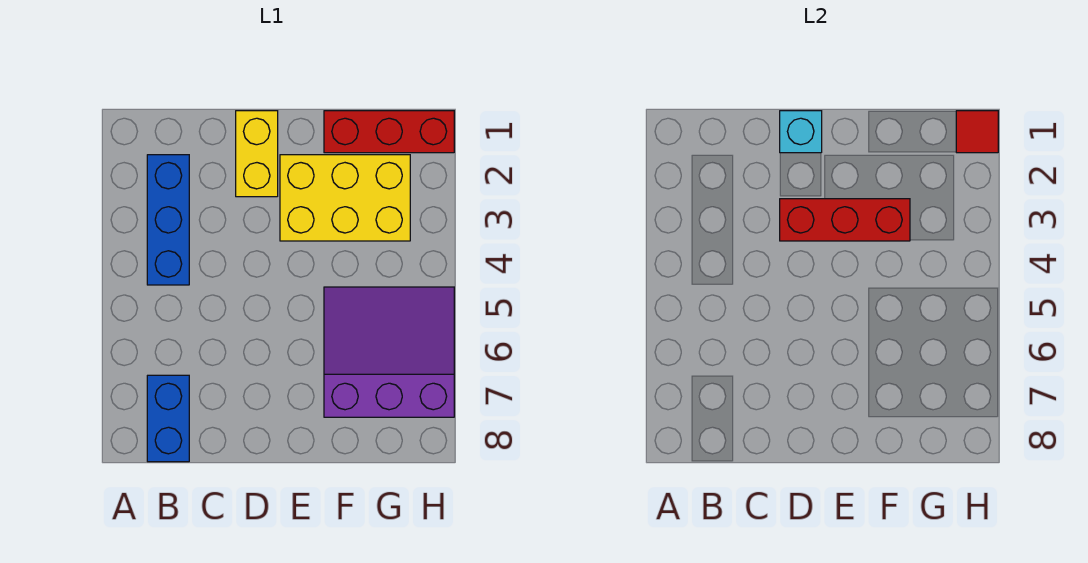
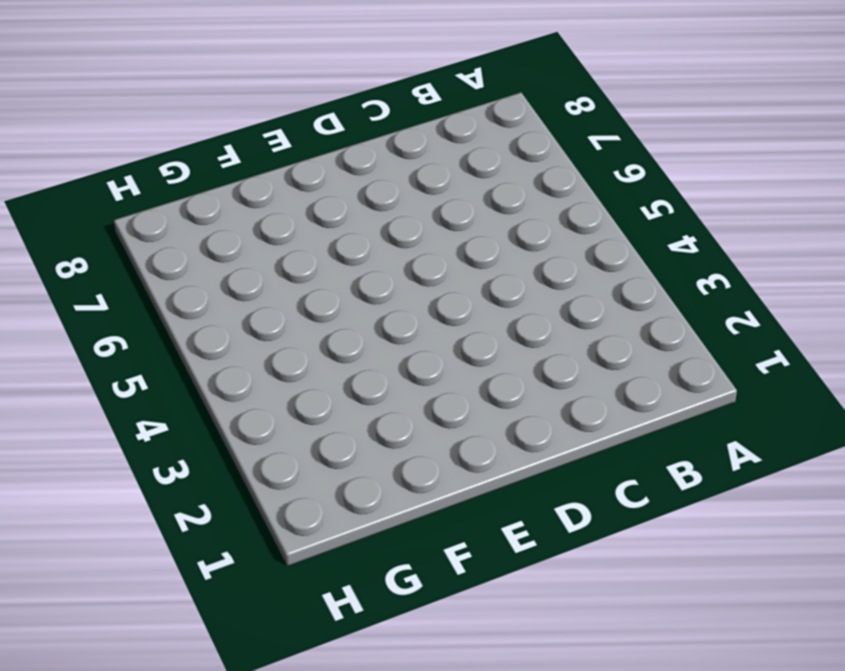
none -> blue brick B2:B4 level 1
none -> blue brick B7:B8 level 1

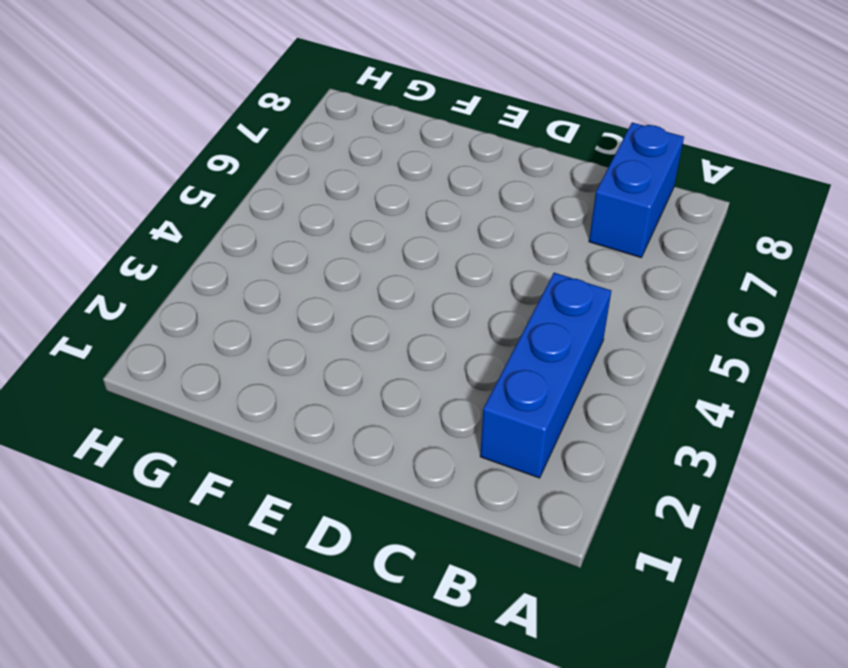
none -> yellow brick D1:D2 level 1
none -> yellow brick E2:G3 level 1

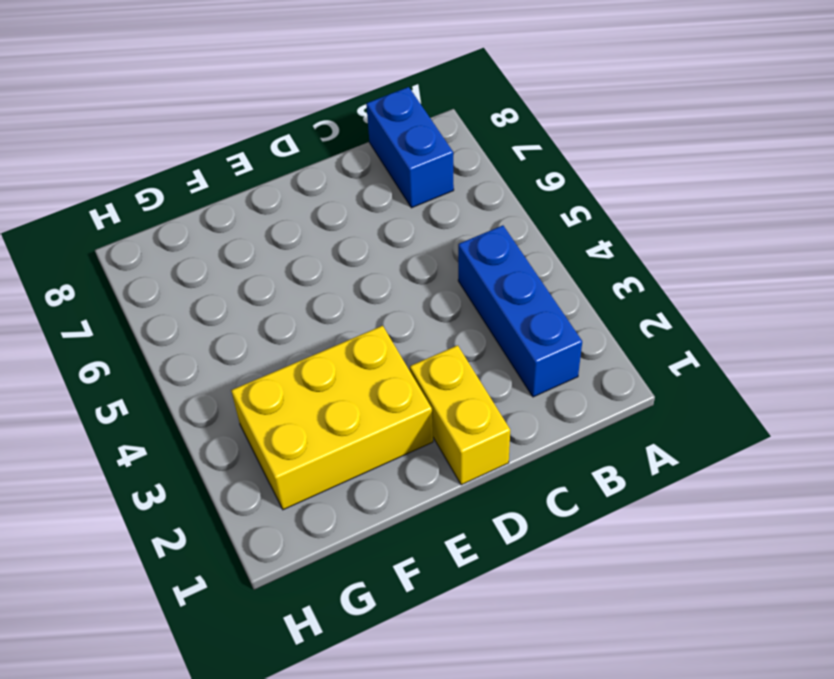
none -> red brick F1:H1 level 1
none -> purple slope F5:H7 level 1 top 7

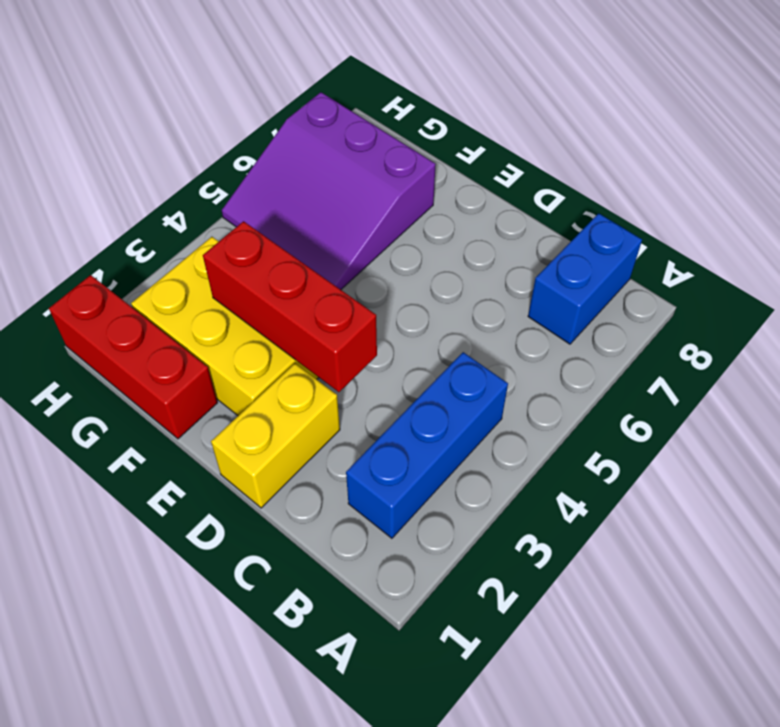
none -> cyan brick D1 level 2
none -> red tile H1 level 2

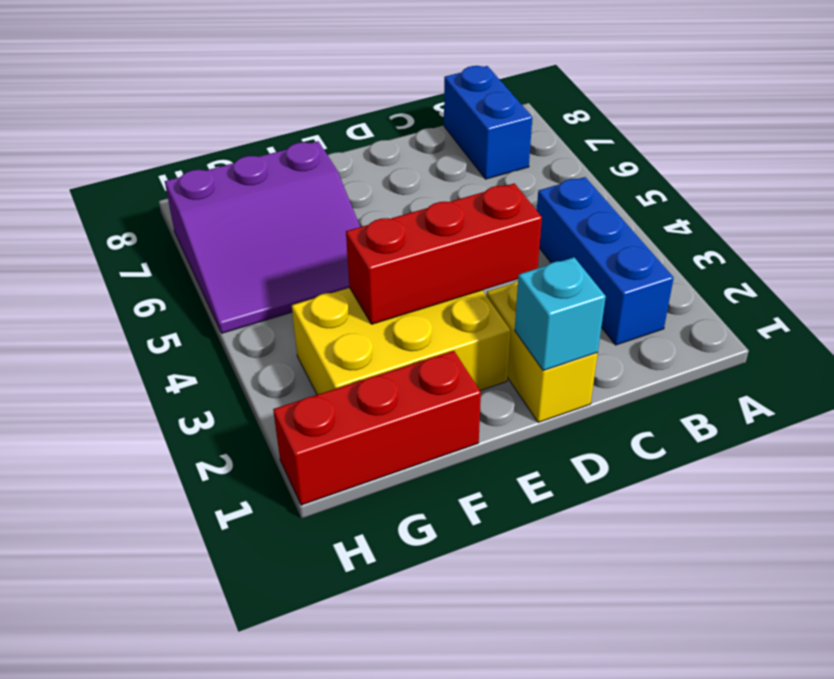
none -> red tile H1 level 2

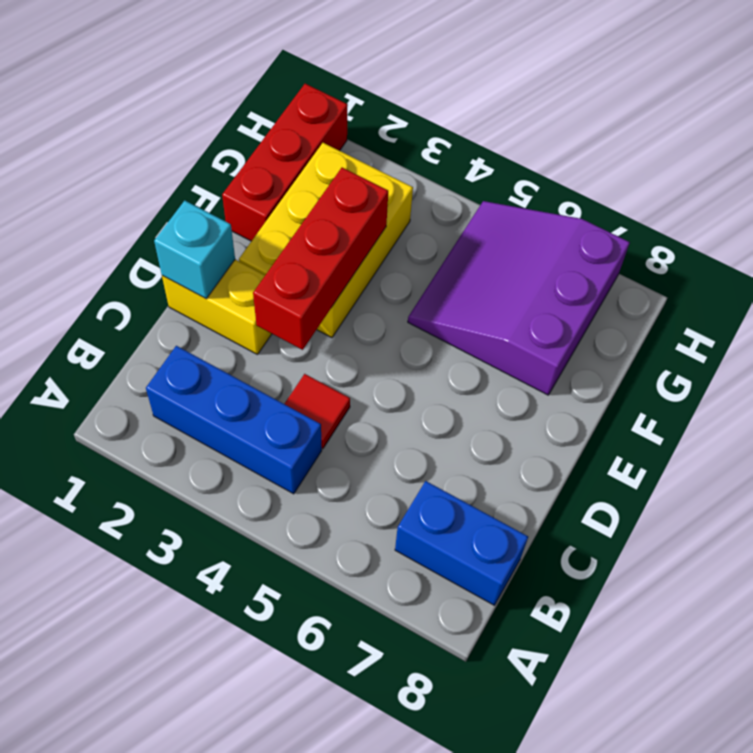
red tile C4 level 1 -> red tile H1 level 2

